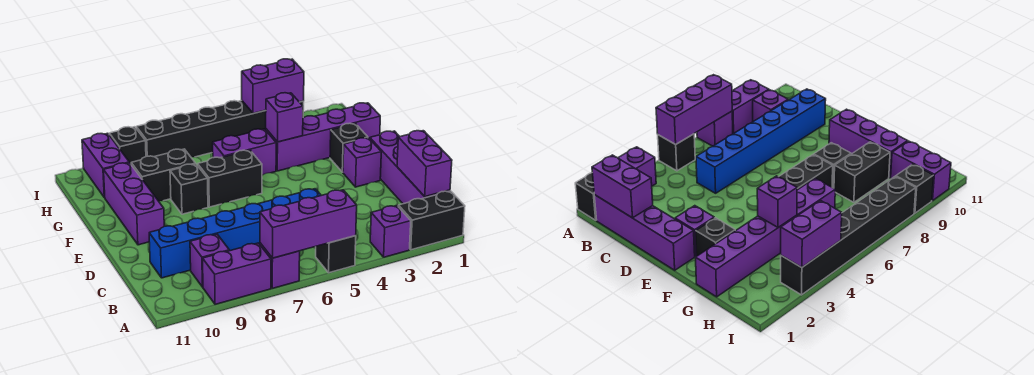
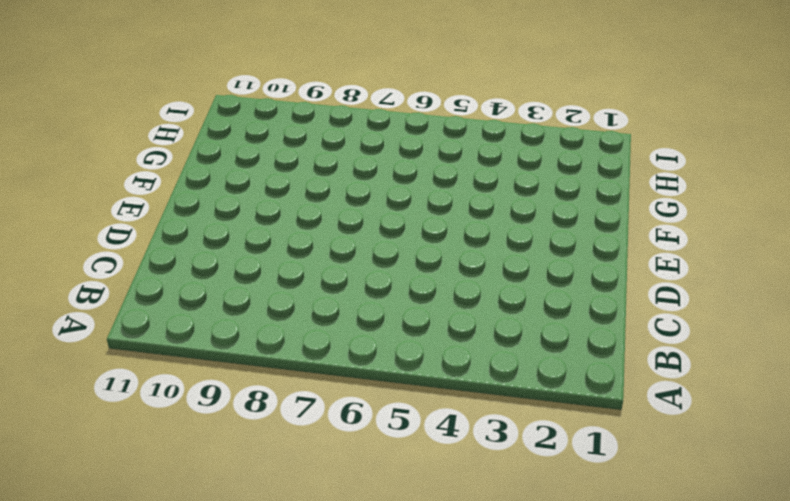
none -> black brick A1:A2 level 1
none -> purple brick A3 level 1
none -> black brick A5 level 1

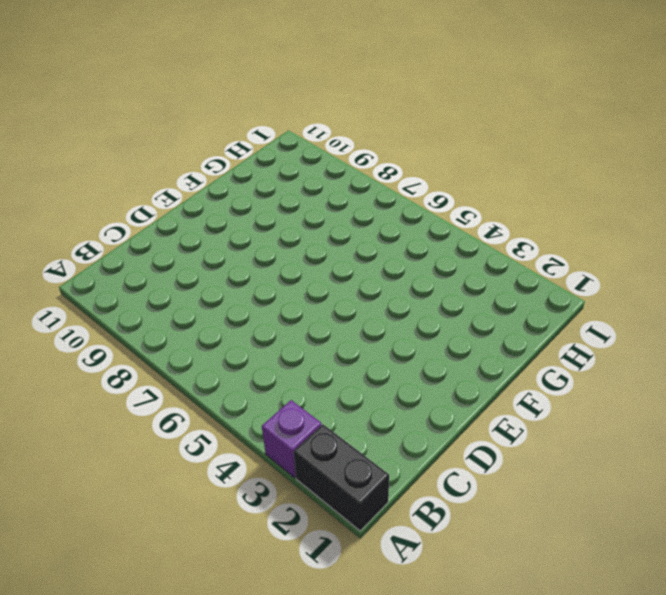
none -> black brick A5 level 1
none -> purple brick A7 level 1
none -> purple brick A8:A9 level 1

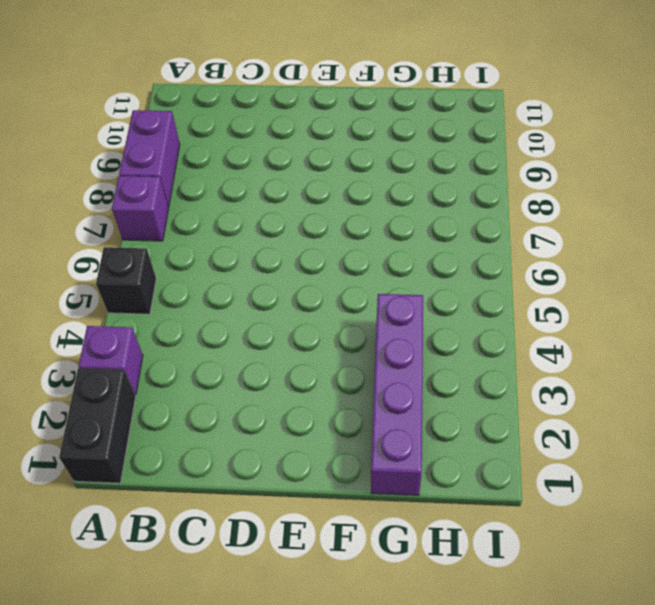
none -> purple brick B1:E1 level 1
none -> purple brick B9 level 1
none -> blue brick C5:C10 level 1

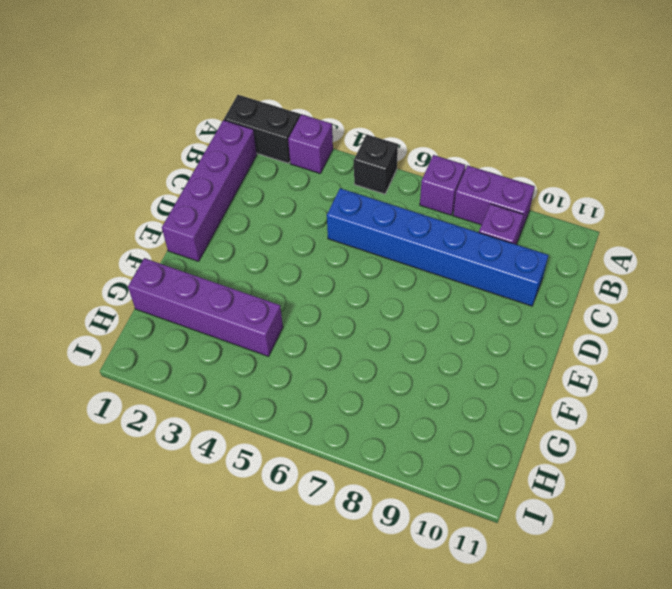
none -> purple brick E2 level 1
none -> purple brick E10:G10 level 1
none -> black brick F2 level 1

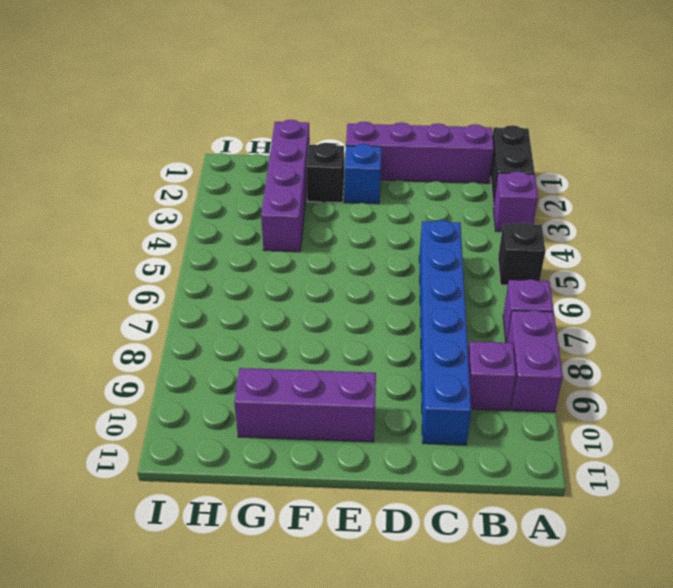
blue brick E2 level 1 -> purple brick E2 level 1
none -> black brick F6:F7 level 1
none -> black brick F8 level 1
none -> purple brick G5:G6 level 1

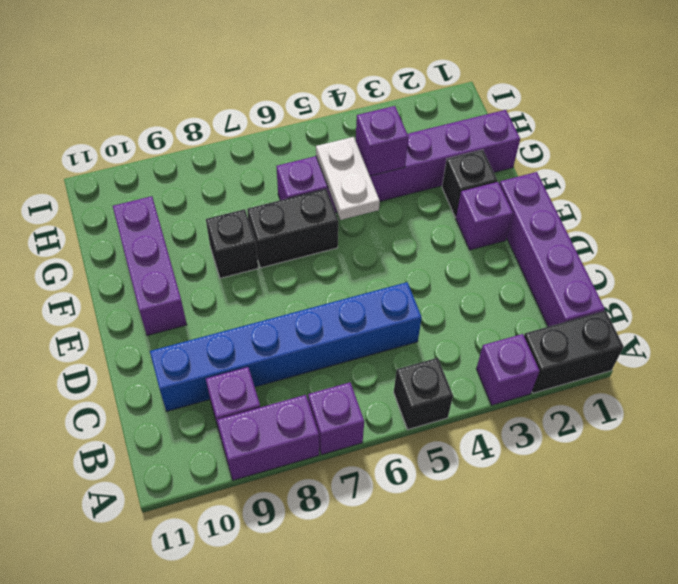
white plate F5:G5 level 2 -> none
none -> black brick G8:G9 level 1
none -> purple brick H10:I10 level 1
none -> black brick I3:I8 level 1

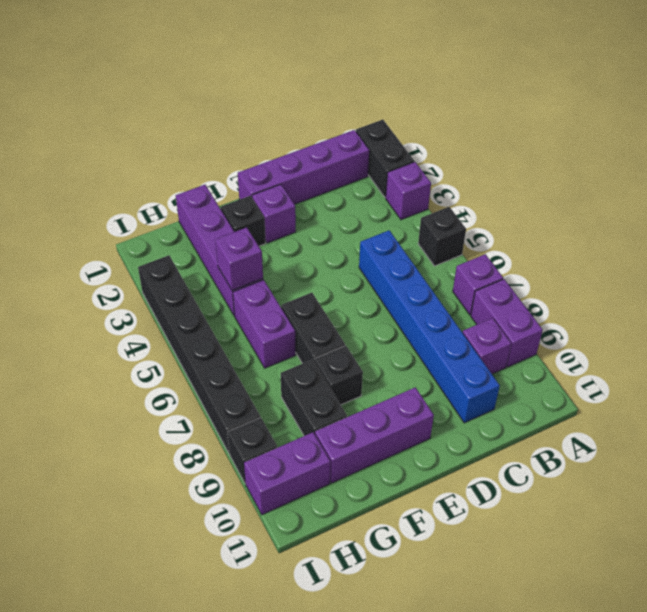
none -> purple brick A5:A7 level 2
none -> purple brick B1:C1 level 2
none -> purple brick I3:I4 level 2

